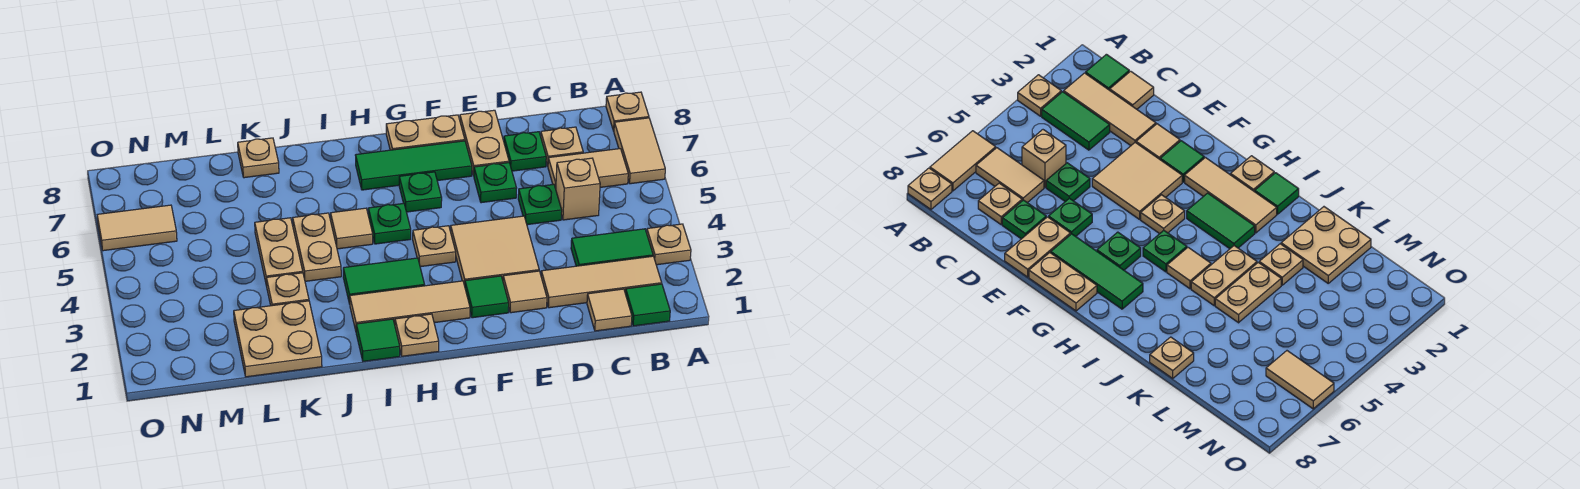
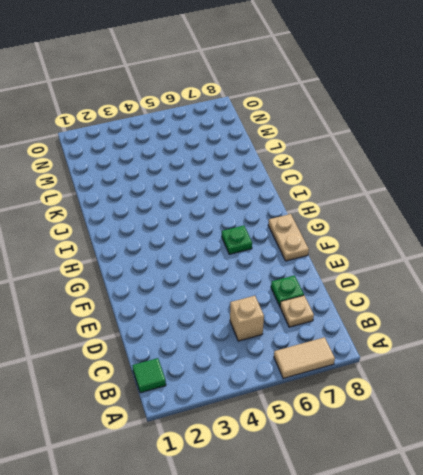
none -> tan plate A3 level 1
none -> tan plate A8 level 1
none -> tan tile B2:D2 level 1
none -> green tile B3:C3 level 1

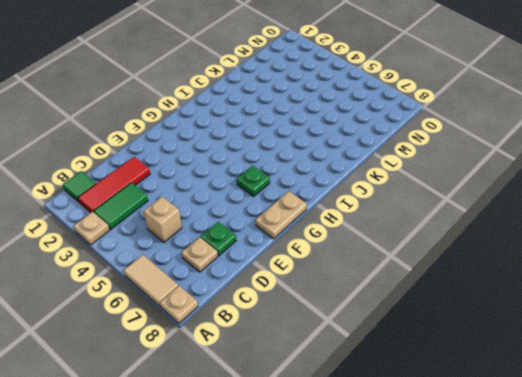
red tile B2:D2 level 1 -> tan tile B2:D2 level 1
none -> tan tile B6:C6 level 1
none -> tan tile C1 level 1
none -> green plate D5 level 1
none -> tan tile E2 level 1

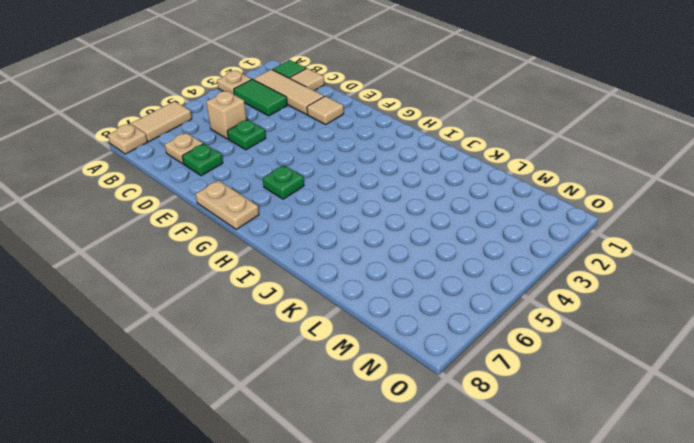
none -> tan tile B6:C6 level 1
none -> tan tile E3:F4 level 1
none -> green plate E6 level 1
none -> tan plate E7:E8 level 1

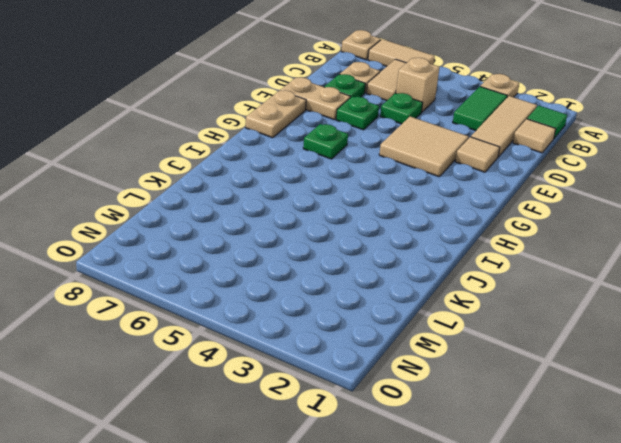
none -> green tile F2 level 1
none -> green tile F7:H7 level 1
none -> tan tile G2:I2 level 1
none -> tan plate G4 level 1

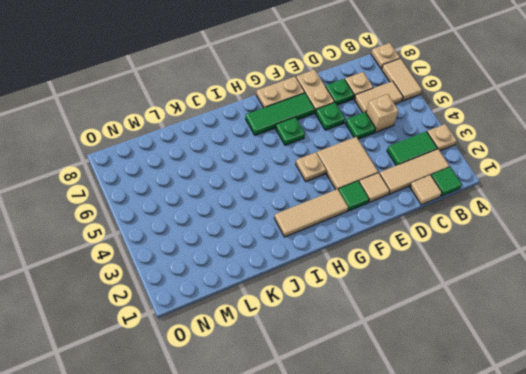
none -> tan plate H1 level 1
none -> green tile H3:I3 level 1
none -> green plate H5 level 1
none -> green tile I1 level 1

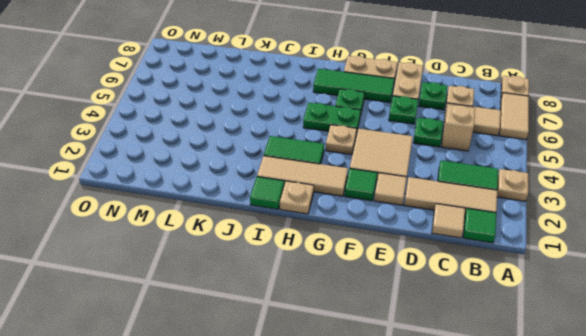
green plate G5:H5 level 1 -> green plate H5 level 1
none -> tan tile I5 level 1
none -> tan plate J4:J5 level 1
none -> tan plate K1:L2 level 1
none -> tan plate K3 level 1

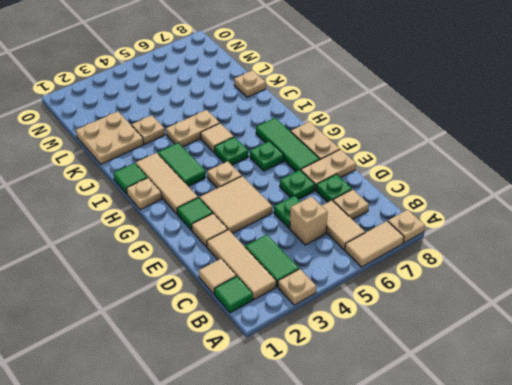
none -> tan plate K4:K5 level 1
none -> tan tile N6:O6 level 1

